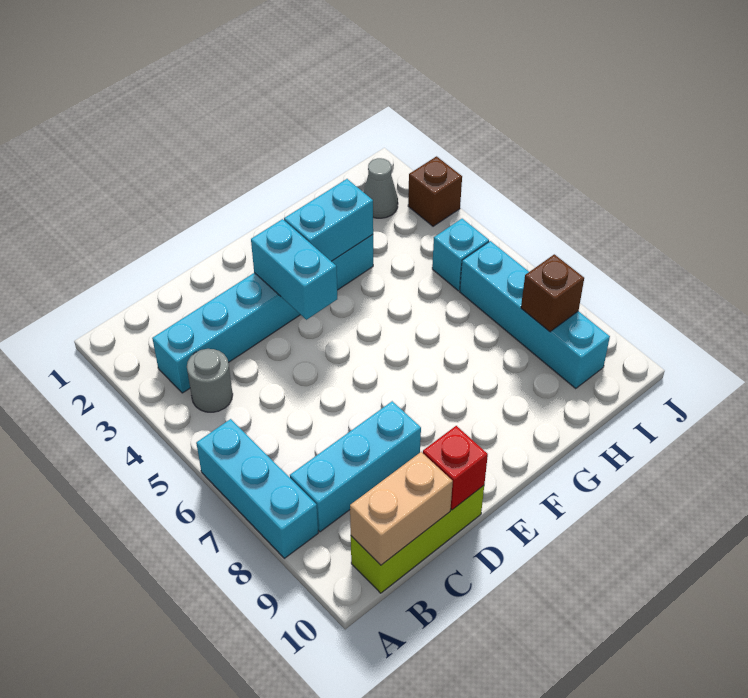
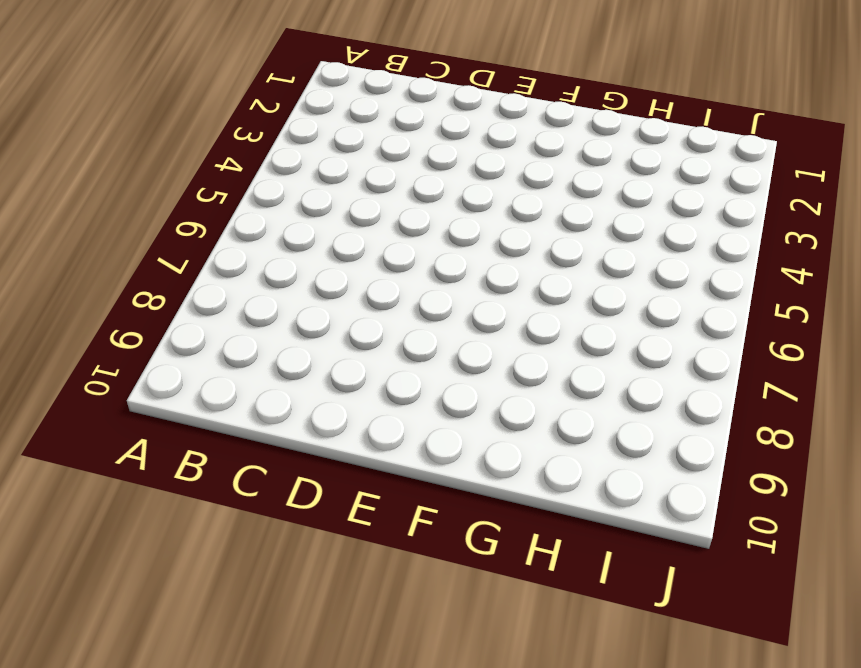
none -> cyan brick A6:A8 level 1
none -> cyan brick B3:G3 level 1
none -> grey round brick B4 level 1

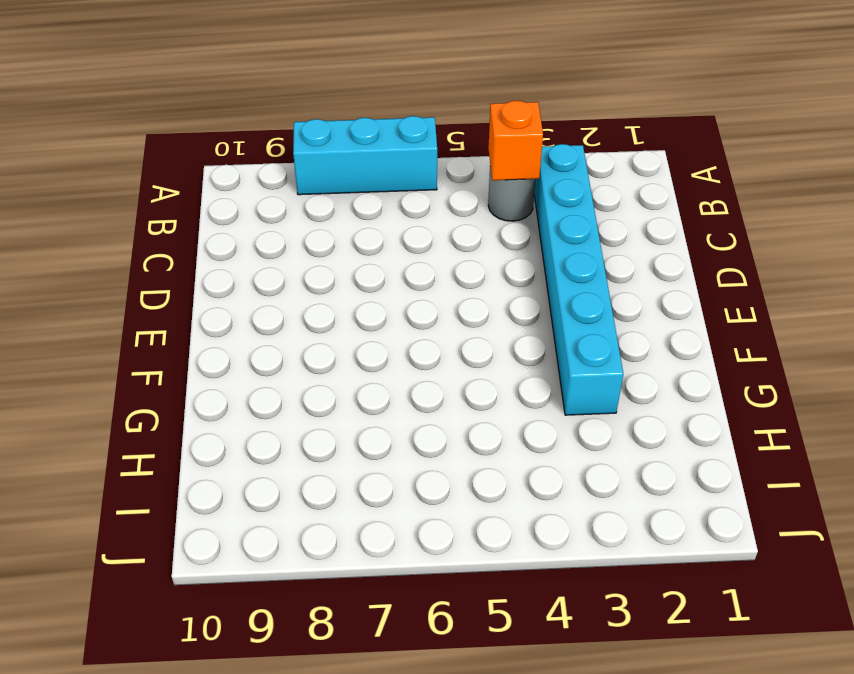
orange brick B4 level 2 -> none
none -> cyan brick B8:D8 level 1
none -> lime brick B10:D10 level 1
none -> grey cone I2 level 1

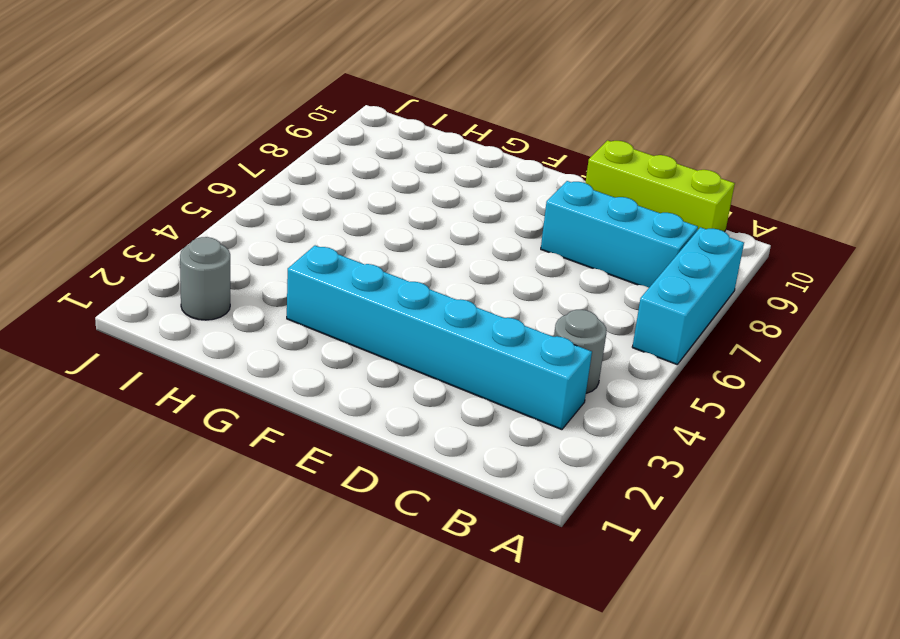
grey round brick I2 level 1 -> grey cone I2 level 1
none -> cyan brick I5 level 1
none -> cyan brick I6:I9 level 1
none -> brown brick J3 level 1

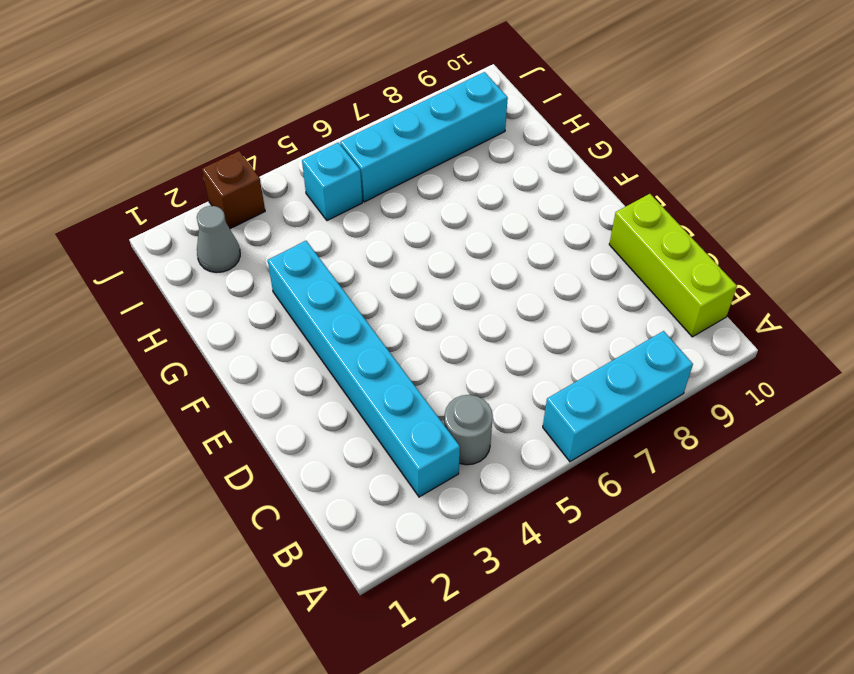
none -> cyan brick B8:D8 level 1
none -> tan brick B10:C10 level 2
none -> red brick D10 level 2

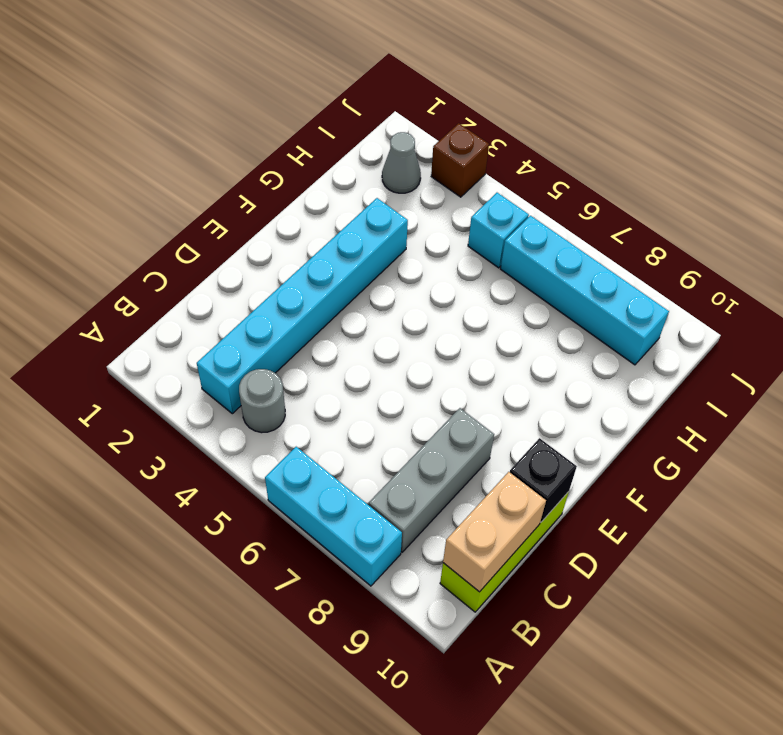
grey brick B8:D8 level 1 -> cyan brick B8:D8 level 1
black brick D10 level 2 -> red brick D10 level 2
none -> cyan brick E3:E4 level 2
none -> cyan brick F3:G3 level 2
none -> brown brick I8 level 2

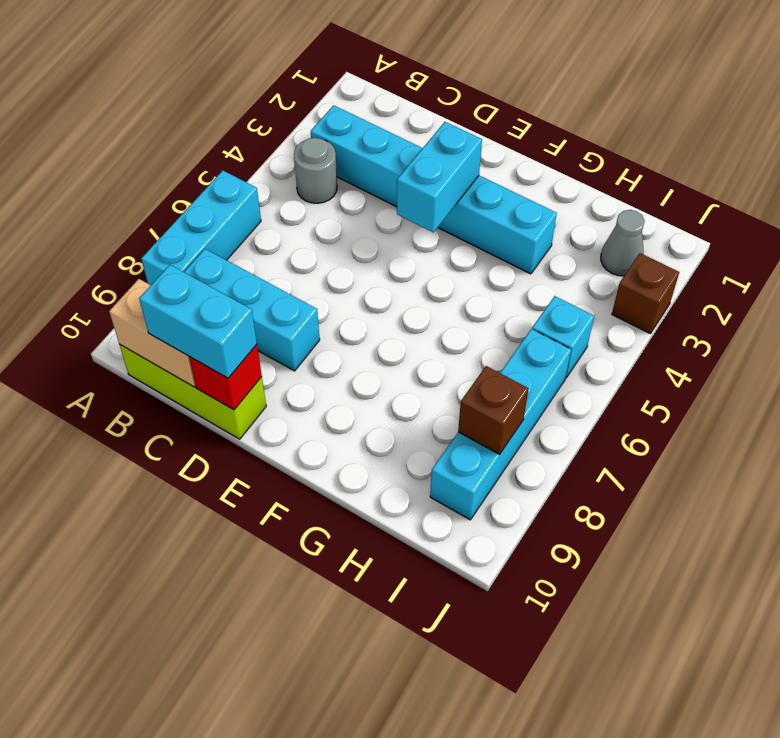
cyan brick C10:D10 level 3 -> cyan brick F3:G3 level 2

